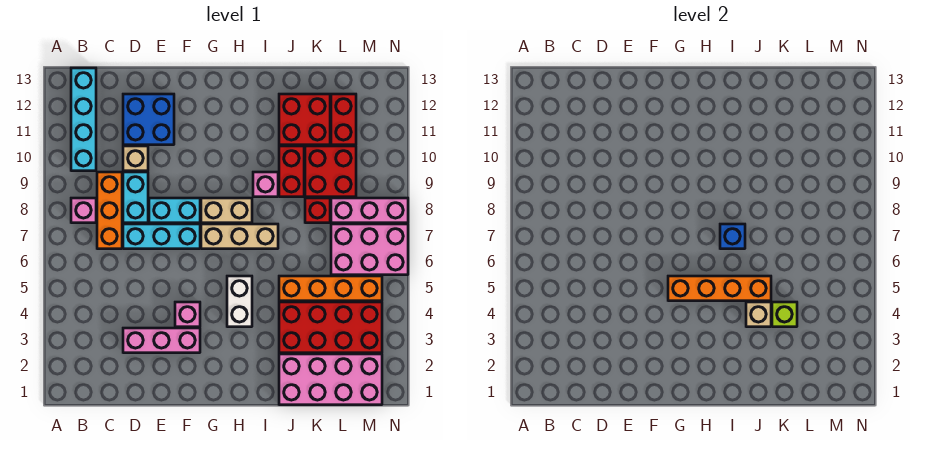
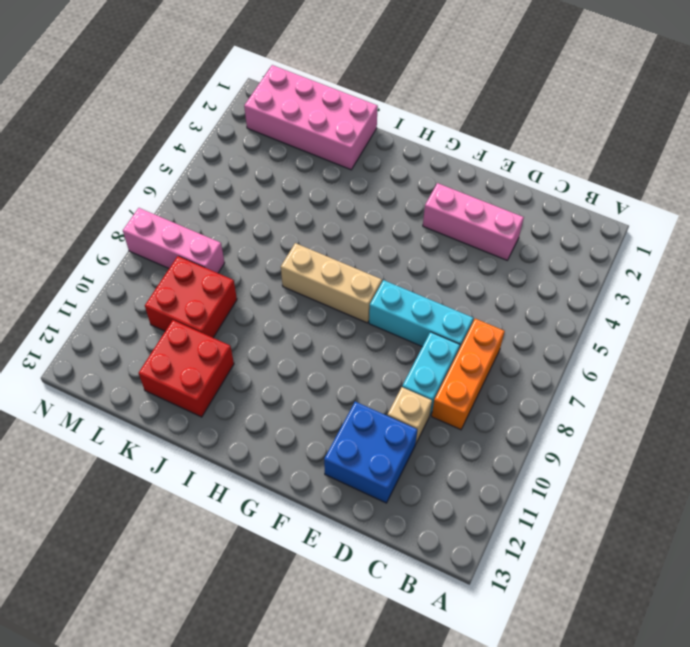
none -> pink brick B8 level 1
none -> cyan brick B10:B13 level 1
none -> cyan brick E8:F8 level 1

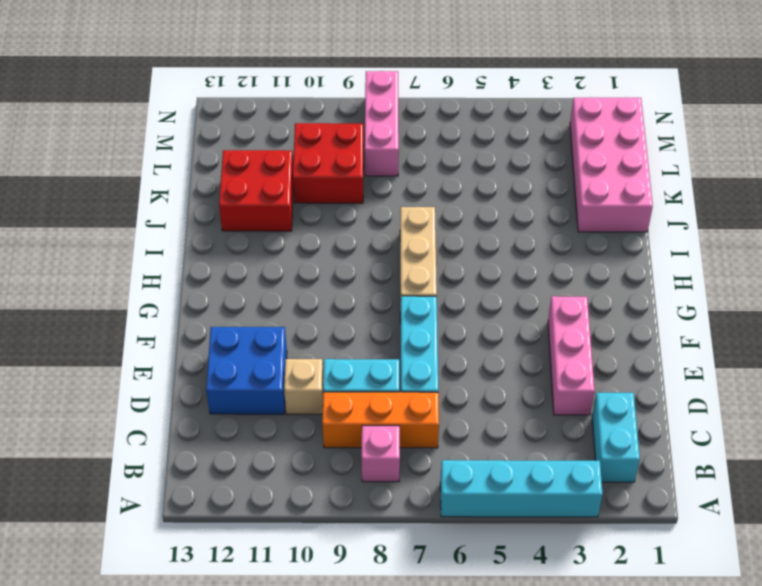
cyan brick A3:A6 level 1 -> cyan brick B10:B13 level 1
cyan brick B2:C2 level 1 -> cyan brick E8:F8 level 1
none -> pink brick F4 level 1
none -> tan brick G8:H8 level 1
none -> white brick H4:H5 level 1

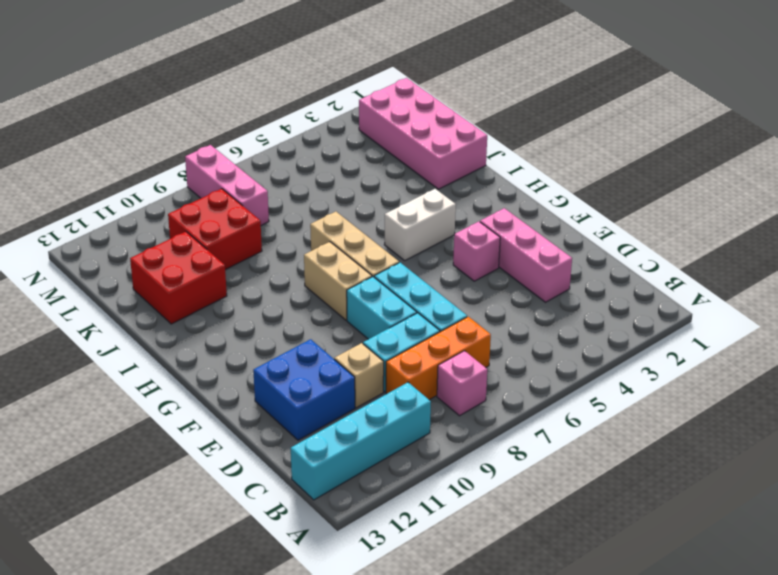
none -> pink brick I9 level 1
none -> red brick J3:M4 level 1
none -> orange brick J5:M5 level 1

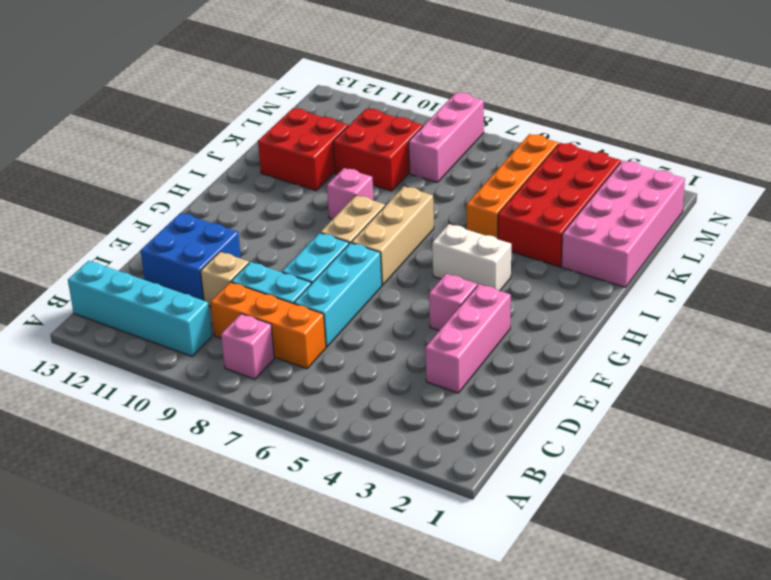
none -> red brick J9:J10 level 1
none -> red brick K8 level 1
none -> pink brick L6:N7 level 1

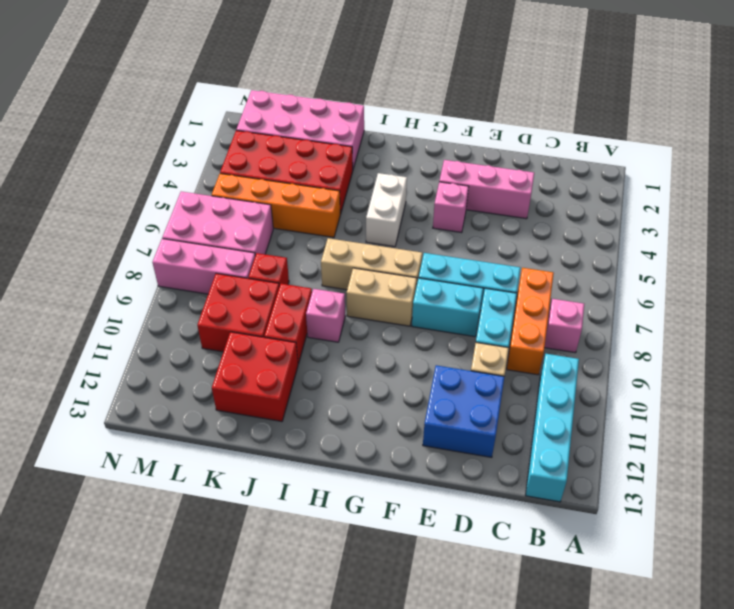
none -> red brick L11:L12 level 1
none -> orange brick G5:J5 level 2
none -> blue brick I7 level 2

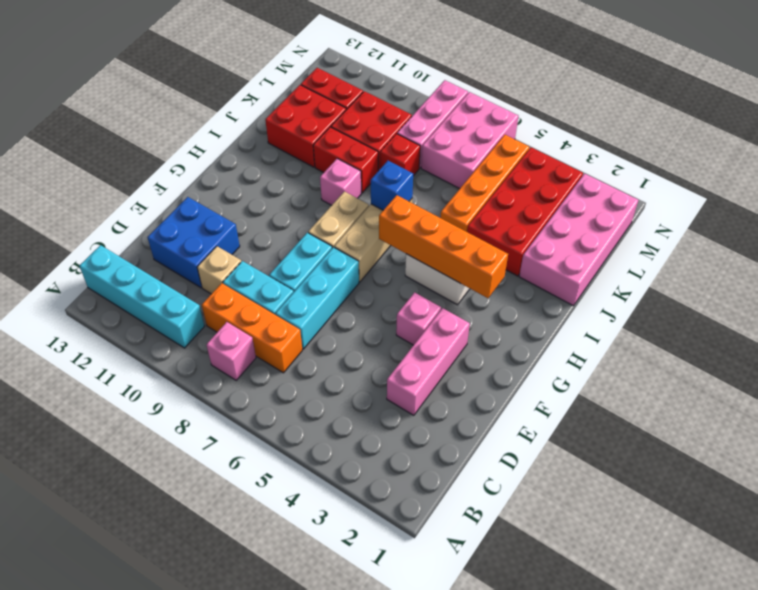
orange brick H3:H6 level 2 -> orange brick G5:J5 level 2
none -> tan brick J4 level 2
none -> lime brick K4 level 2

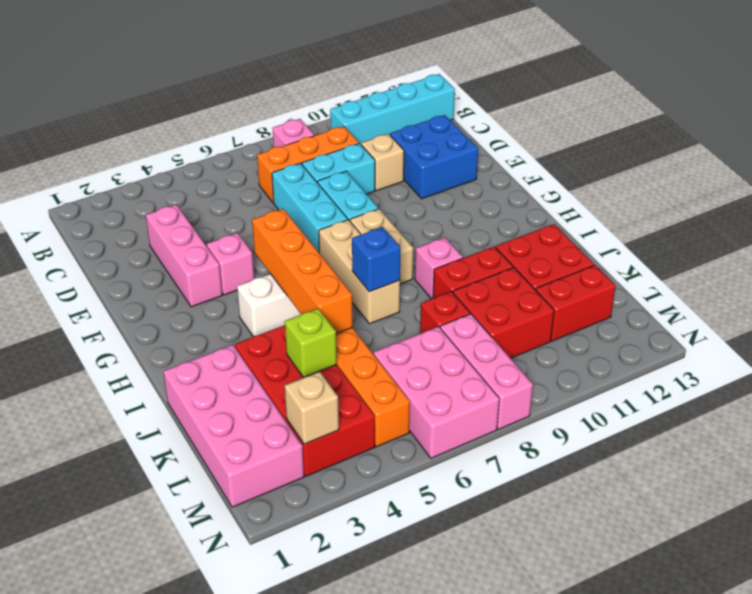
tan brick M3 level 2 -> tan brick J4 level 2

